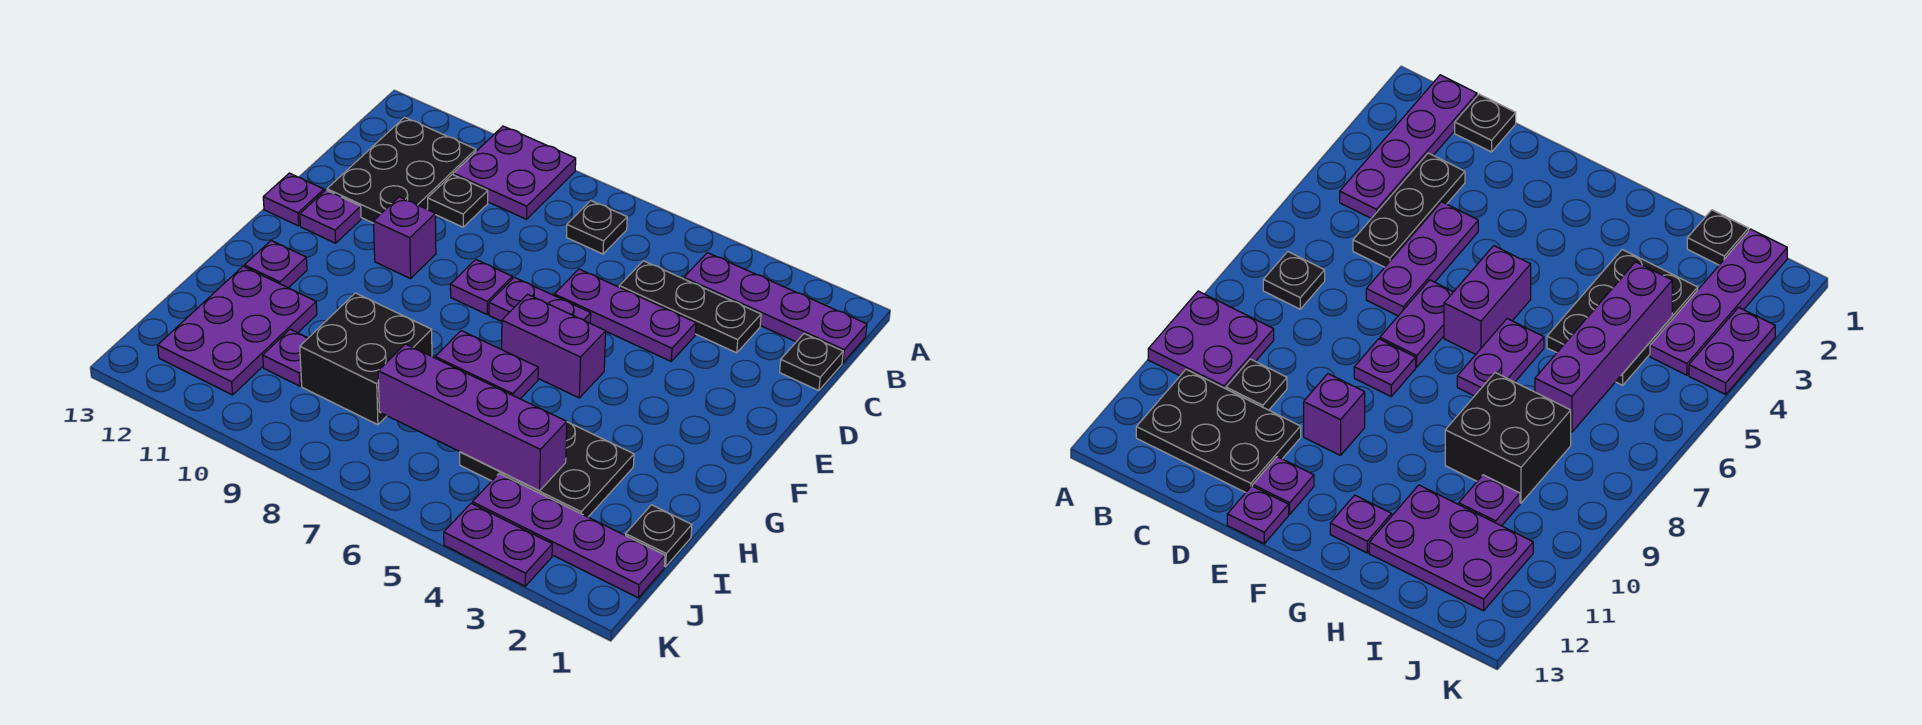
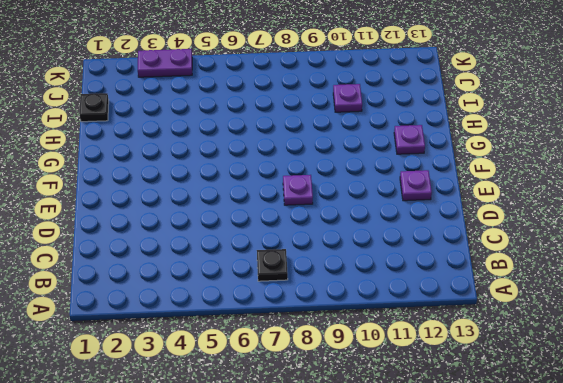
none -> purple plate A9:B10 level 1
none -> purple plate B1:B4 level 1
none -> black plate B11:D12 level 1

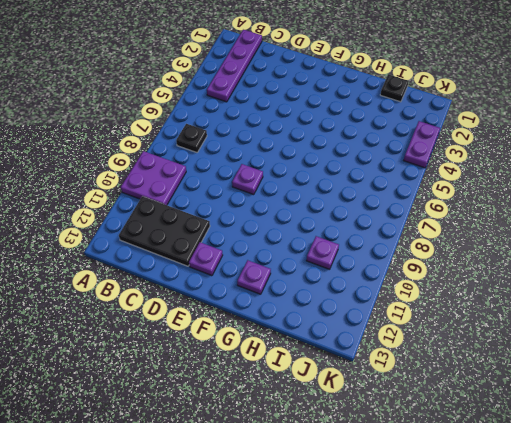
none -> black plate C1 level 1
none -> black plate C3:C5 level 1
none -> black plate C10 level 1

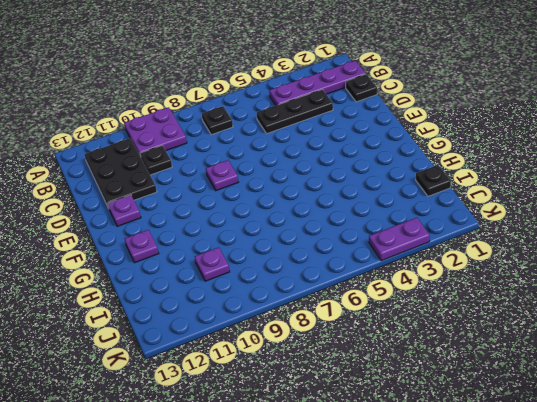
none -> purple plate D4:D6 level 1
none -> purple plate E6:E7 level 1
none -> purple brick E10 level 1

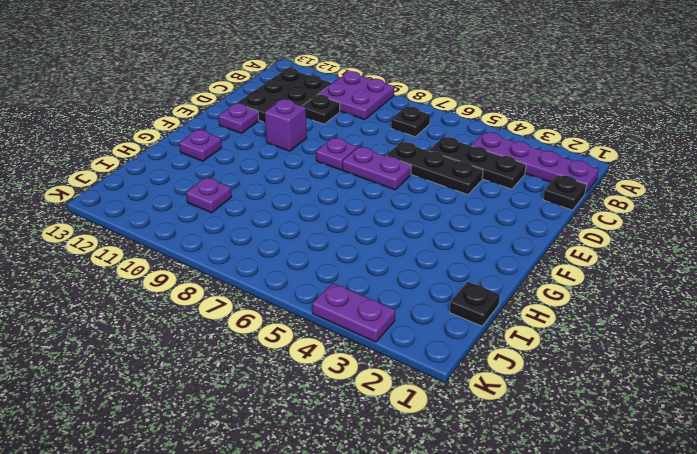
black plate D4:D6 level 1 -> purple plate D4:D6 level 1
none -> purple plate E13 level 1
none -> purple brick F5:F6 level 1
none -> purple plate G6:G7 level 1

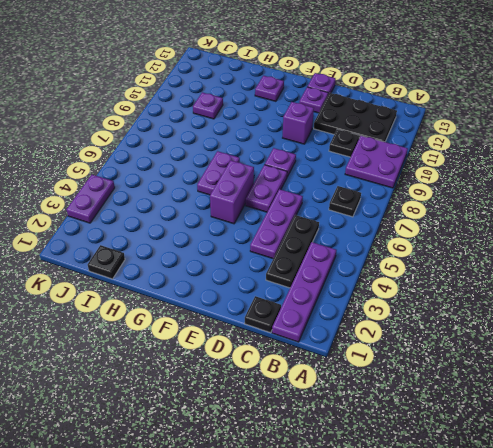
none -> black plate H3:I5 level 1
none -> black brick H8:I9 level 1
none -> purple plate H11:J12 level 1

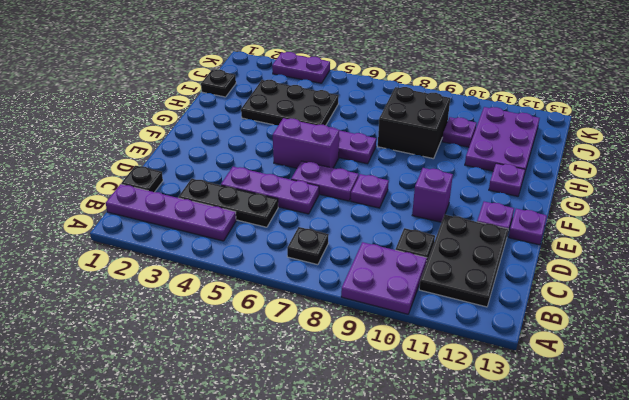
none -> purple plate J1:J4 level 1
none -> purple brick I4:I7 level 2

